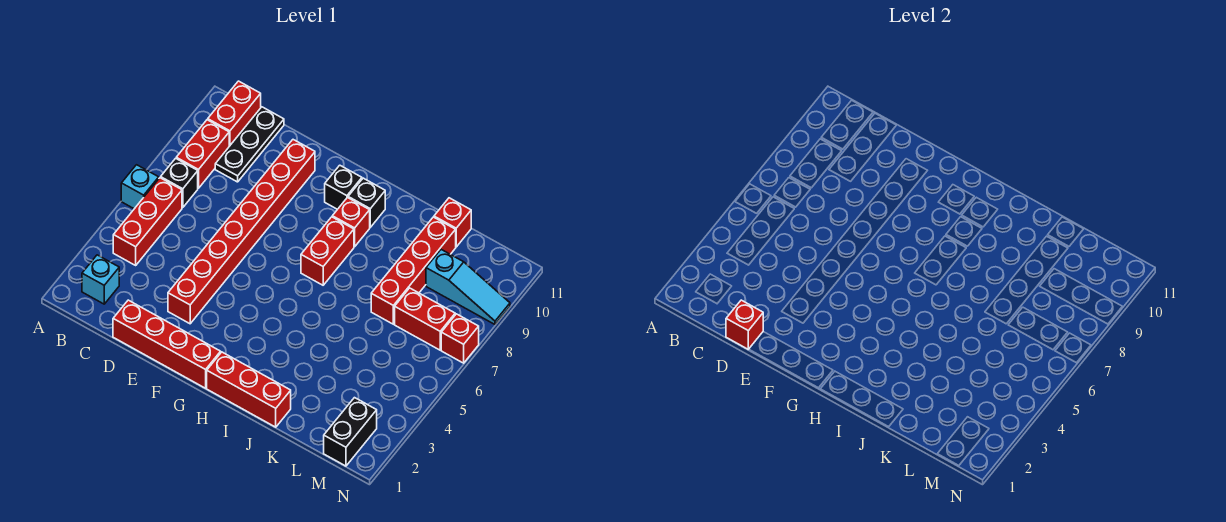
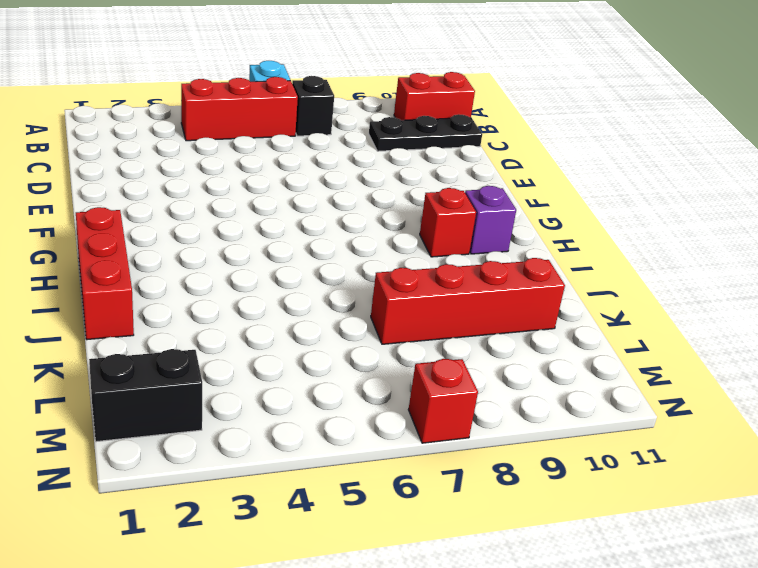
purple brick H10 level 1 -> black brick H10 level 1
none -> cyan brick B2 level 1
none -> red brick B8:B9 level 1
none -> red brick D1:G1 level 1

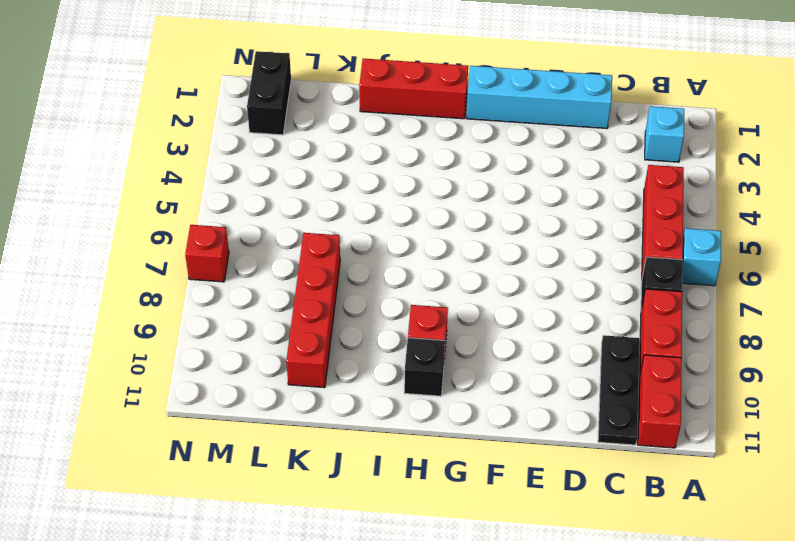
cyan brick D1:G1 level 1 -> red brick D1:G1 level 1
none -> red brick E3:E10 level 1
none -> black brick G10 level 1
none -> red brick H7:H8 level 1

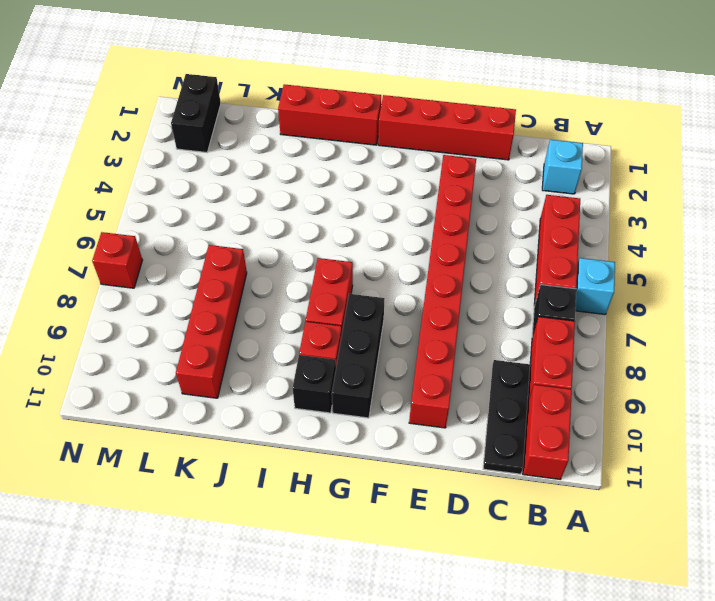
black brick G8:G10 level 1 -> black brick G10 level 1
none -> red brick K11 level 1
none -> red brick L7:M7 level 1
none -> cyan slope L9:N9 level 1 top L

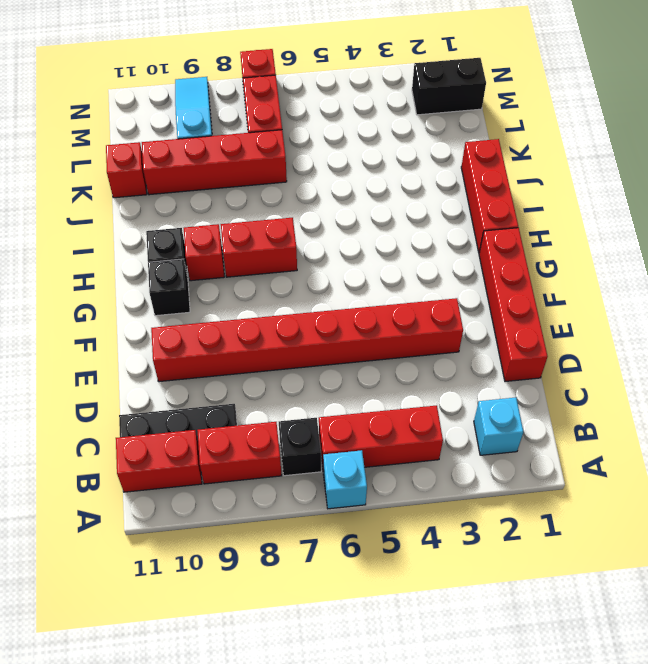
none -> red brick D1 level 2

